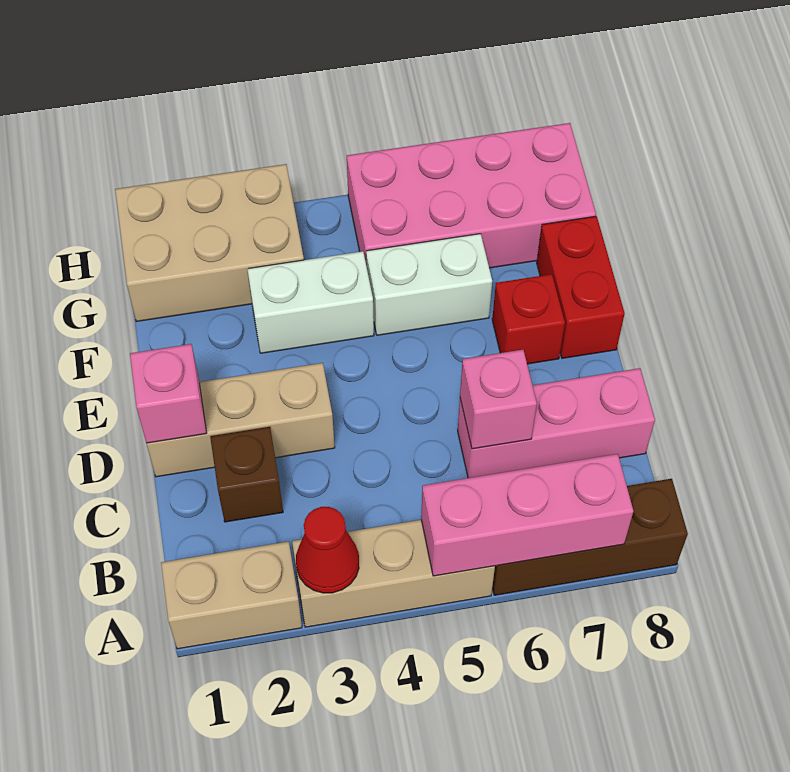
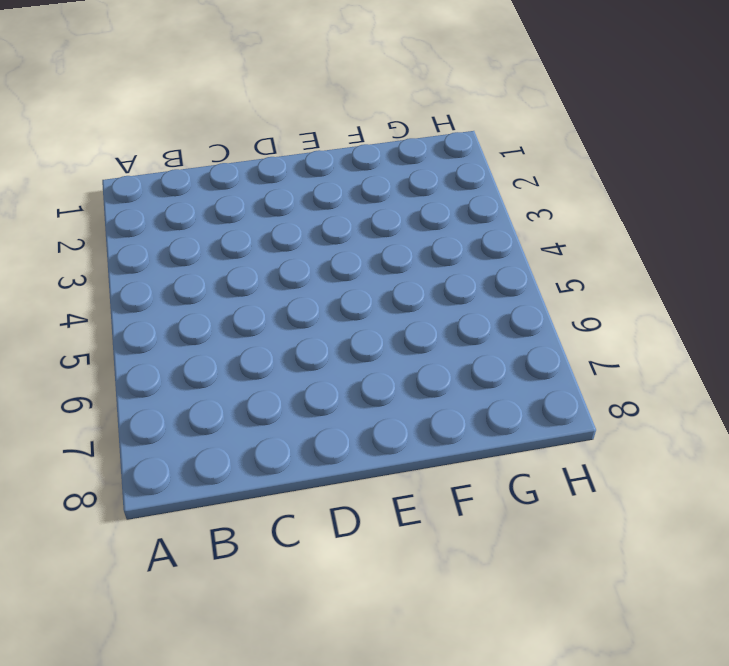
none -> tan brick A1:A2 level 1
none -> tan brick A3:A5 level 1
none -> brown brick A6:A8 level 1

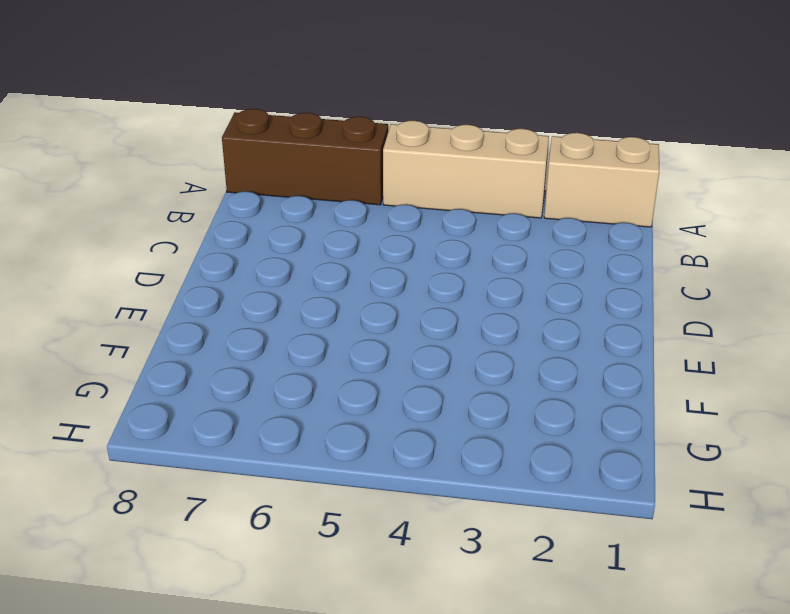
none -> brown brick C2 level 1
none -> pink brick C6:C8 level 1
none -> tan brick D1:D3 level 1

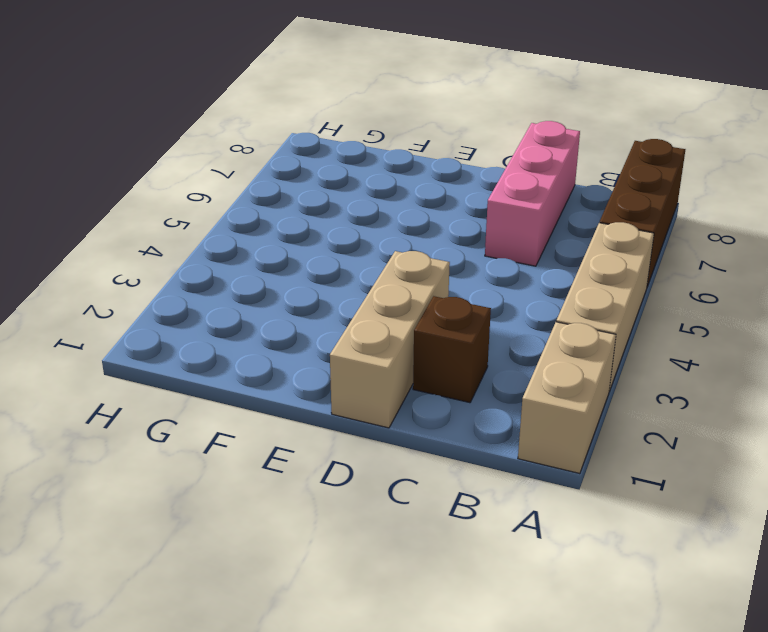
none -> red brick E7 level 1
none -> red brick E8:F8 level 1
none -> white brick F3:F4 level 1

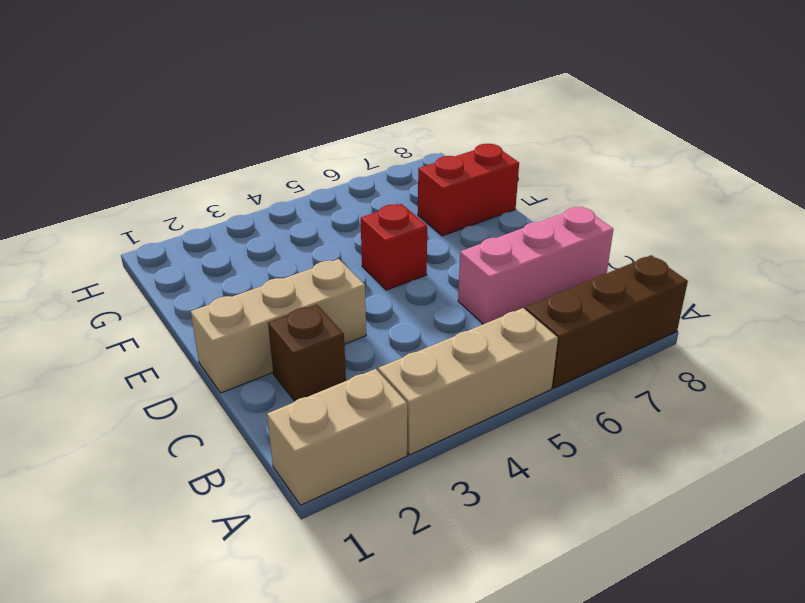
red brick E5 level 1 -> red brick E7 level 1
red brick F7:F8 level 1 -> red brick E8:F8 level 1
none -> white brick F3:F4 level 1
none -> white brick F5:F6 level 1
none -> tan brick G1:H3 level 1

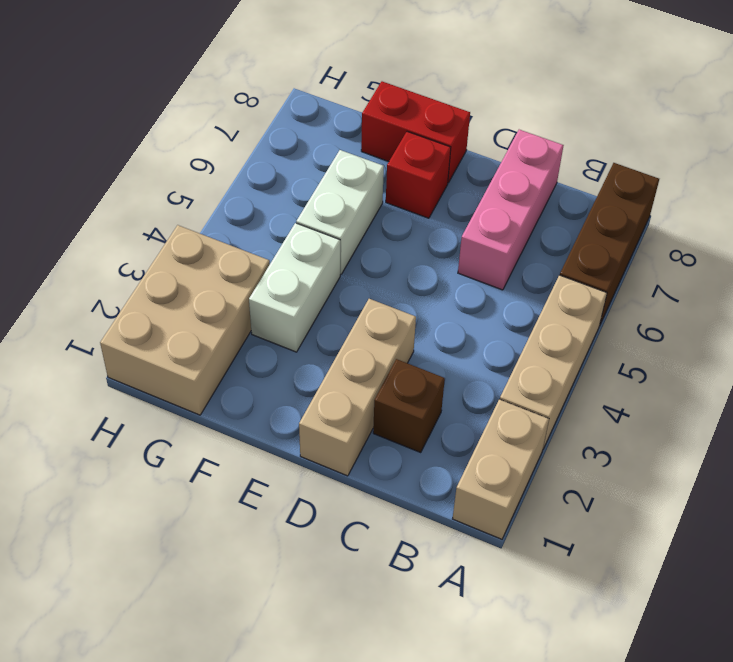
none -> pink brick G5:H8 level 1
none -> red cone A3 level 2
none -> pink brick A5:A7 level 2

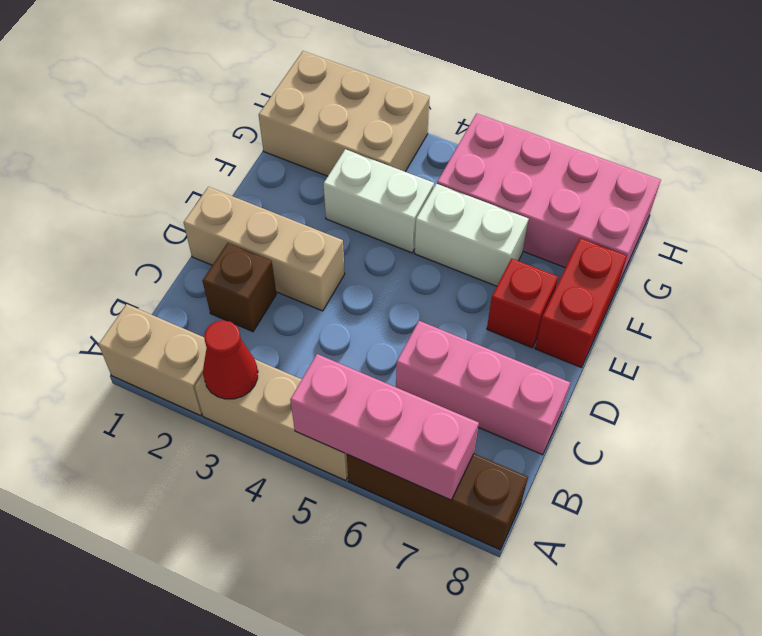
none -> pink brick C6 level 2
none -> pink brick D1 level 2

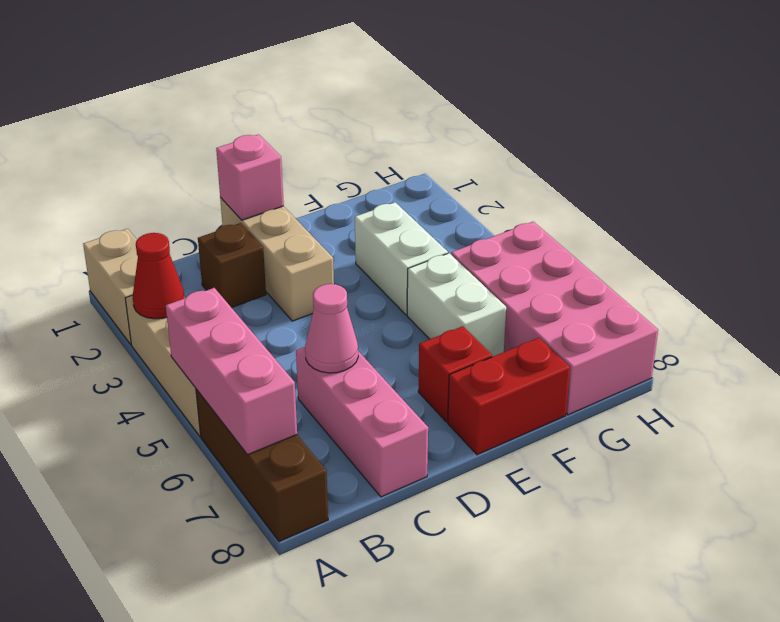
pink cone C6 level 2 -> pink brick C6 level 2
none -> tan brick G1:H3 level 1

